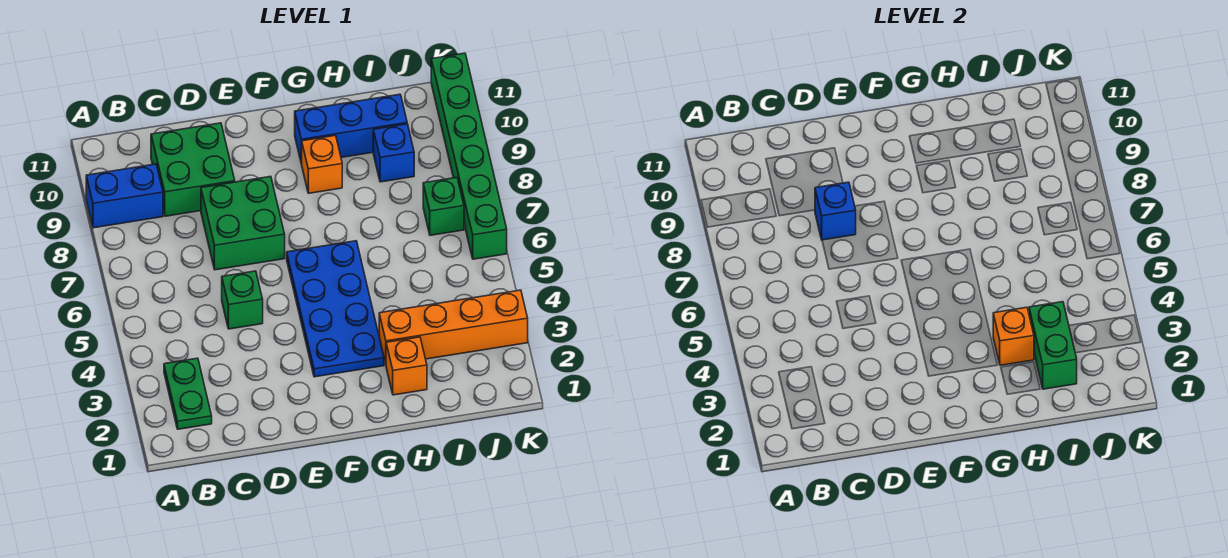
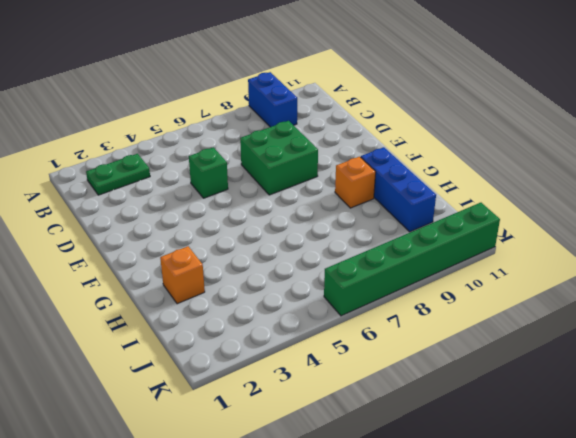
none -> green brick C9:D10 level 1
none -> blue plate F3:G6 level 1
none -> orange brick H3:K3 level 1

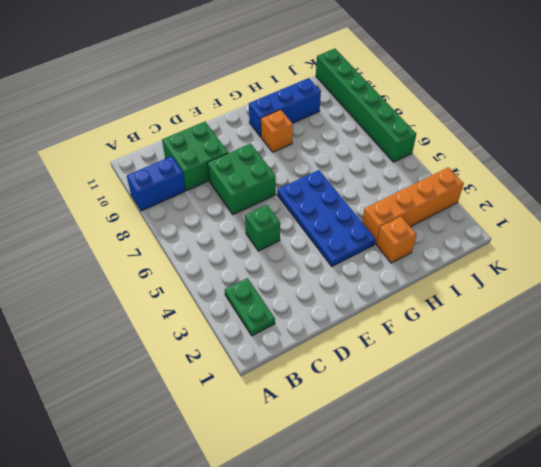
none -> blue brick I9 level 1
none -> green brick J7 level 1
none -> blue brick D8 level 2

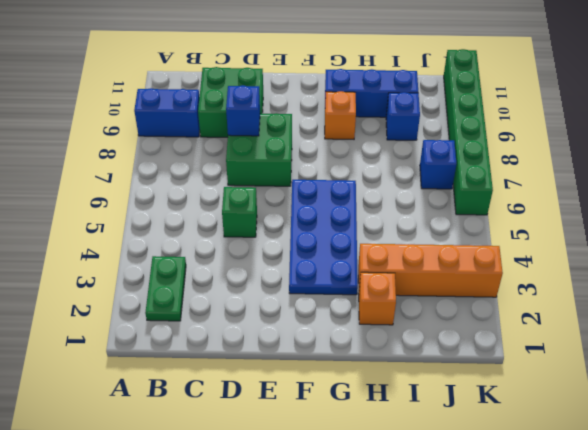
blue brick J7 level 1 -> green brick J7 level 1
none -> orange brick H3 level 2
none -> green brick I2:I3 level 2

